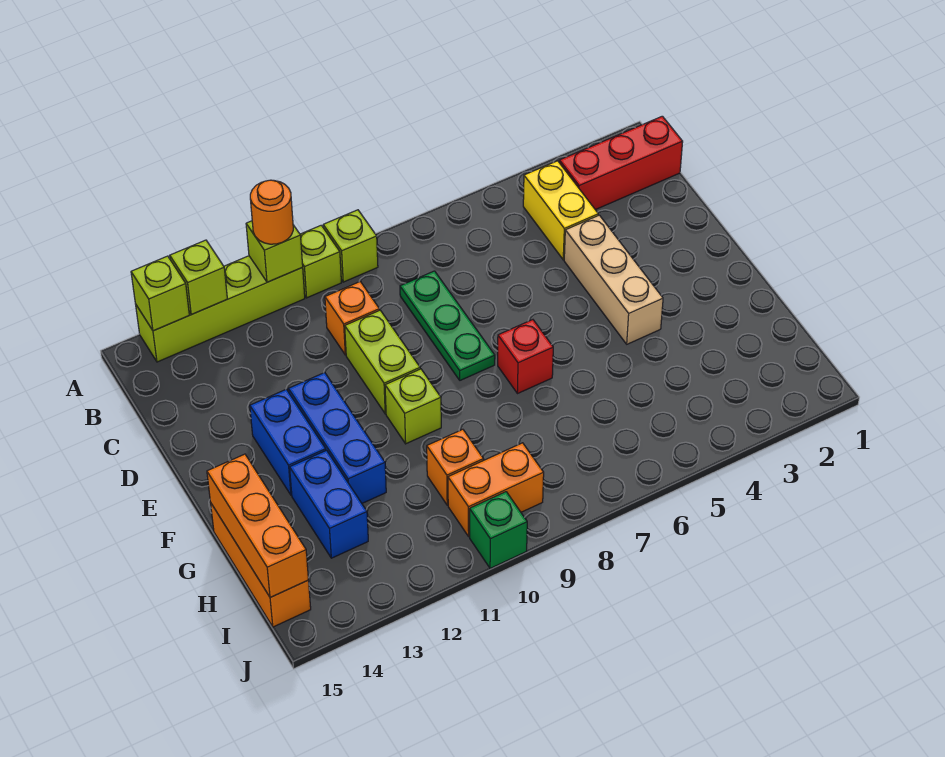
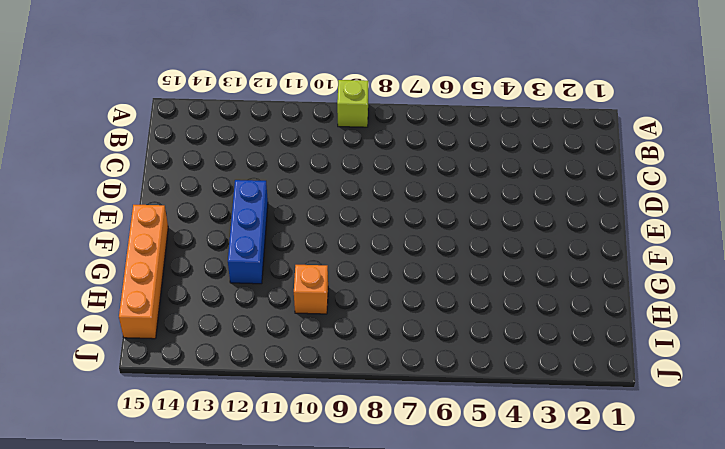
orange brick F15:I15 level 1 -> orange brick G15:I15 level 1
none -> lime brick A10 level 1
none -> lime brick A11:A14 level 1
none -> red brick B1:B3 level 1

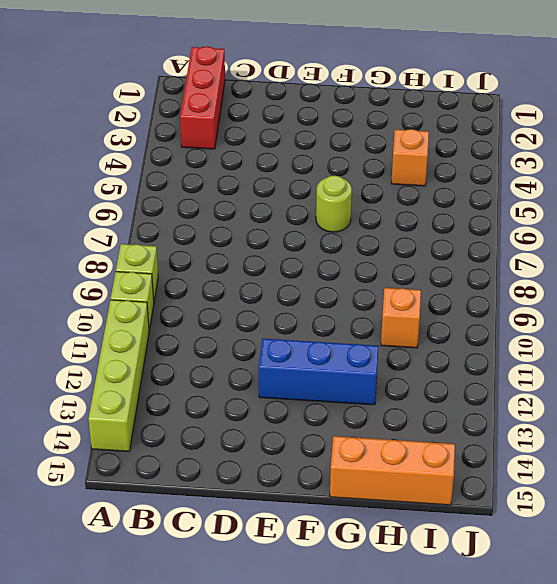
lime round brick F6 level 1 -> none
orange brick H4 level 1 -> orange brick C10 level 1
none -> yellow brick B4:C4 level 1
none -> green plate C8:E8 level 1
none -> tan brick D4:F4 level 1

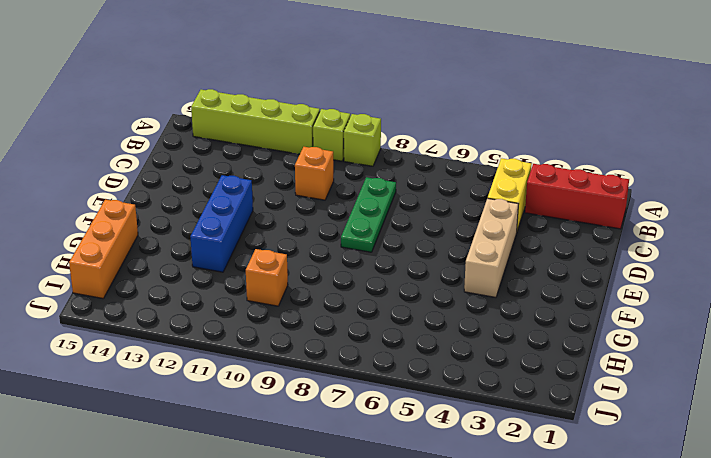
none -> lime brick D10:E10 level 1
none -> blue brick E13:F13 level 1
none -> red brick F7 level 1

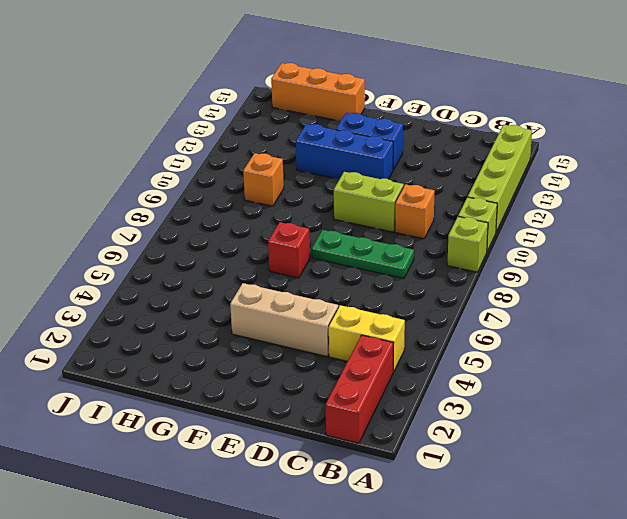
none -> lime brick F10 level 1
none -> blue brick G13:H13 level 1
none -> orange brick I9:I10 level 1

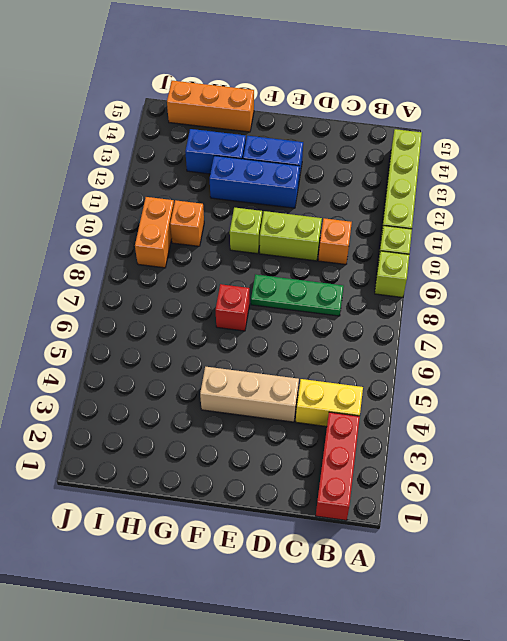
none -> green brick J10 level 1
none -> lime brick A11 level 2
none -> lime brick A13 level 2

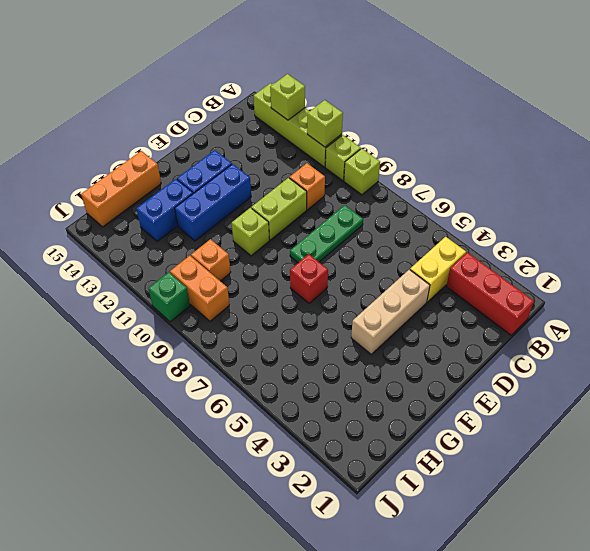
none -> lime brick A14 level 2
none -> orange brick G15:I15 level 2
none -> orange round brick A11 level 3

